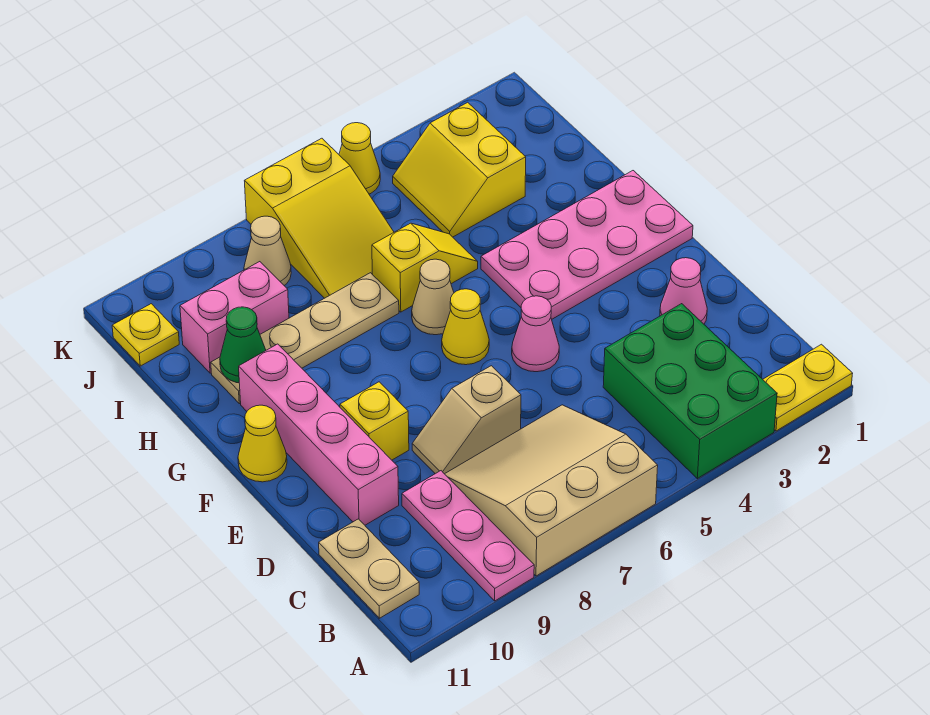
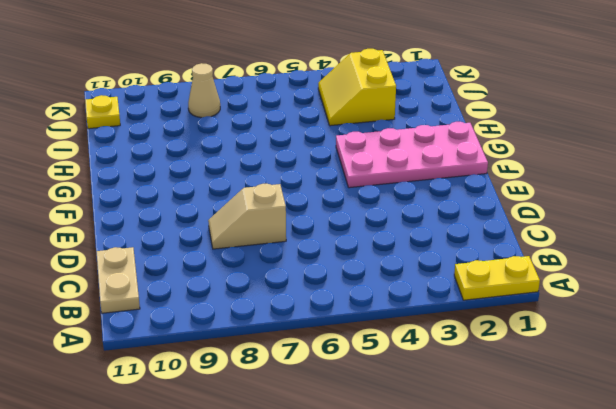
none -> green brick A3:C4 level 1
none -> tan slope A6:C8 level 1 top A
none -> pink plate A9:C9 level 1

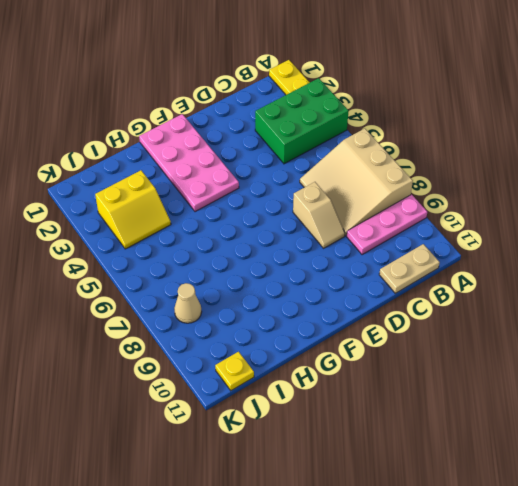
none -> pink cone D2 level 1
none -> pink brick D10:G10 level 1
none -> pink cone E5 level 1

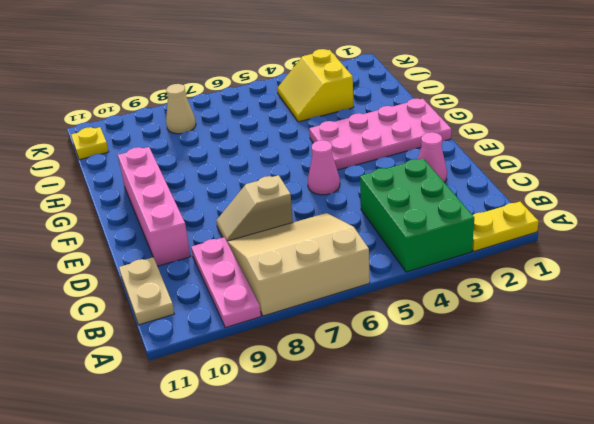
none -> yellow brick E9 level 1
none -> yellow cone F6 level 1
none -> yellow cone F11 level 1

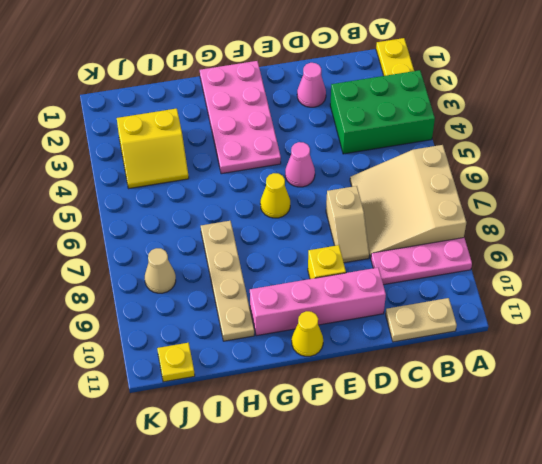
none -> tan cone G6 level 1
none -> yellow slope H5:H6 level 1 top 6
none -> yellow slope I6:K7 level 1 top K

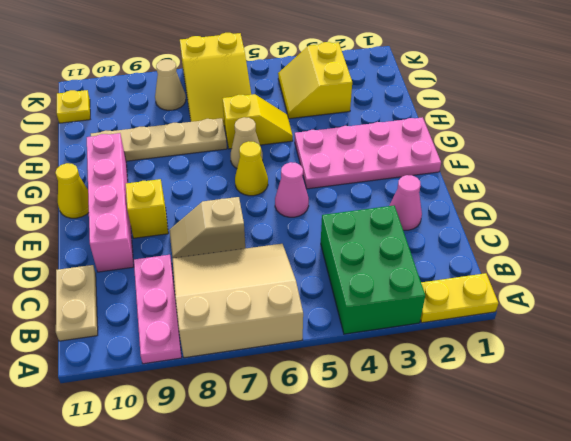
none -> pink brick I9:I10 level 1
none -> yellow cone K5 level 1
none -> green cone H10 level 2

